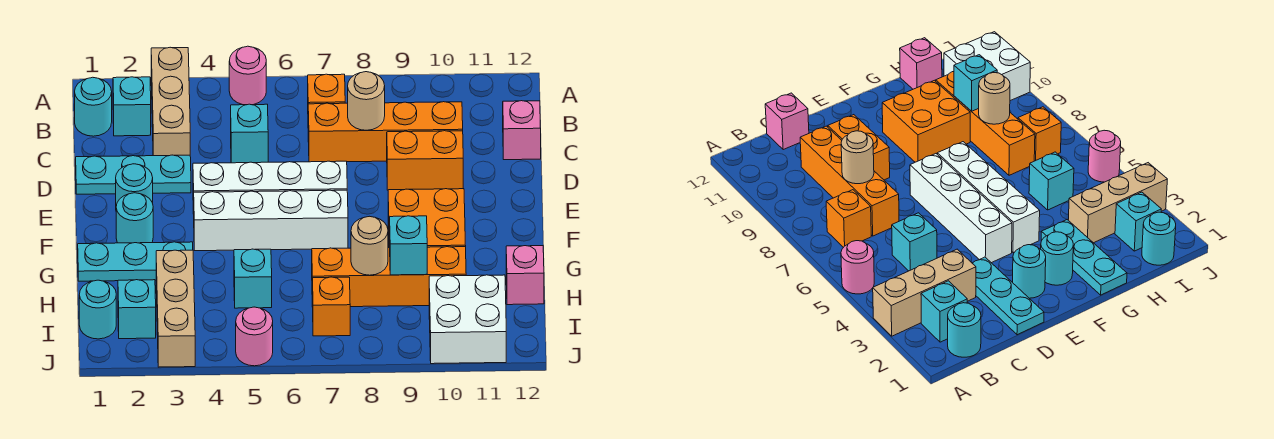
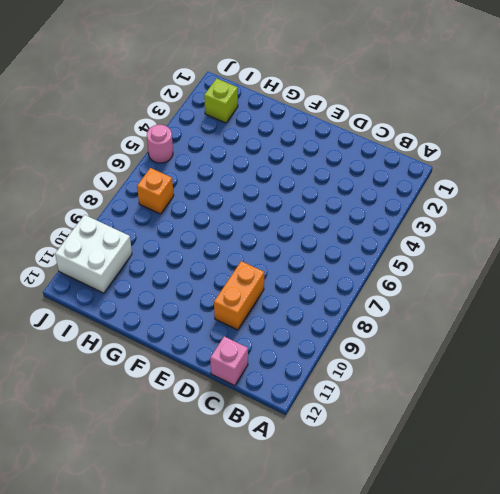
lime brick I2 level 1 -> cyan brick I2 level 1
none -> tan brick A3:C3 level 1
none -> pink round brick A5 level 1
none -> cyan round brick B1 level 1

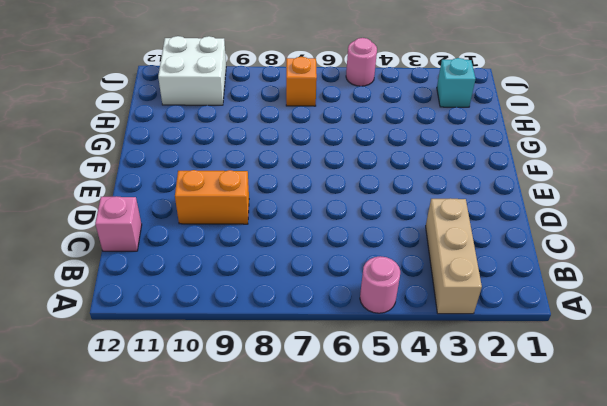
none -> cyan round brick B1 level 1
none -> cyan brick B2 level 1
none -> orange brick B7 level 1

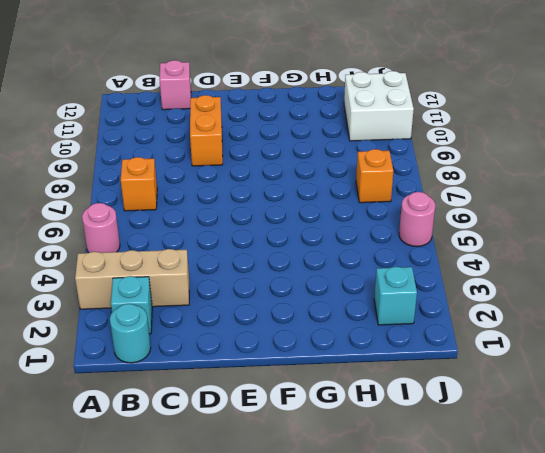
none -> cyan brick C5 level 1
none -> orange brick C7:C10 level 1
none -> cyan plate D1:D3 level 1

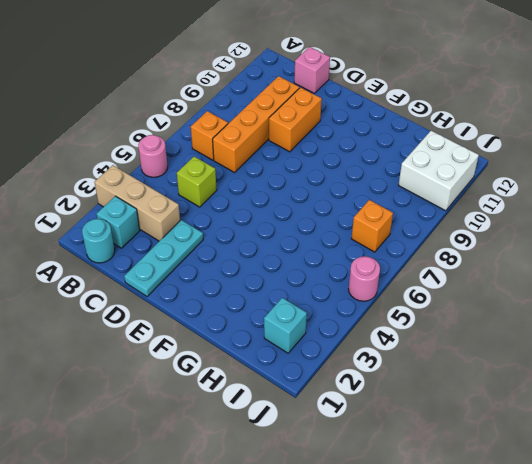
lime brick C5 level 1 -> cyan brick C5 level 1
none -> cyan round brick E2 level 1
none -> white brick E4:E7 level 1
none -> cyan round brick F2 level 1

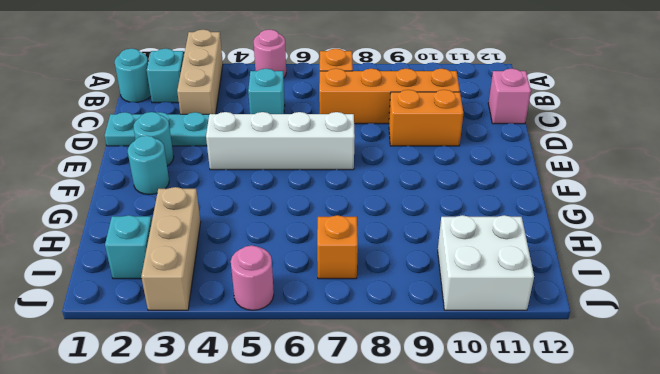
none -> white brick F4:F7 level 1
none -> orange brick F9:G10 level 1
none -> cyan plate G1:G3 level 1

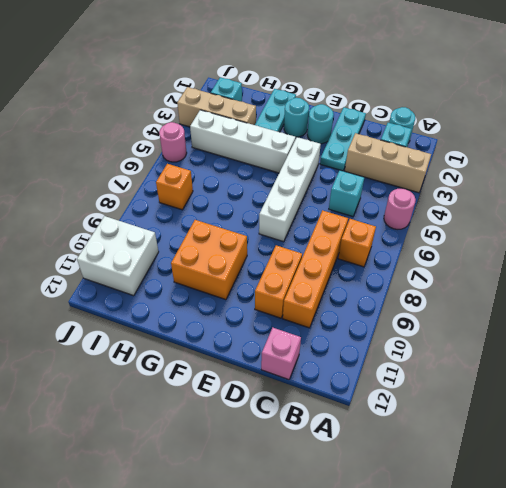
white brick F4:I4 level 1 -> white brick F4:F7 level 1
none -> cyan brick H5 level 1
none -> orange brick H7:H10 level 1
none -> pink brick H12 level 1

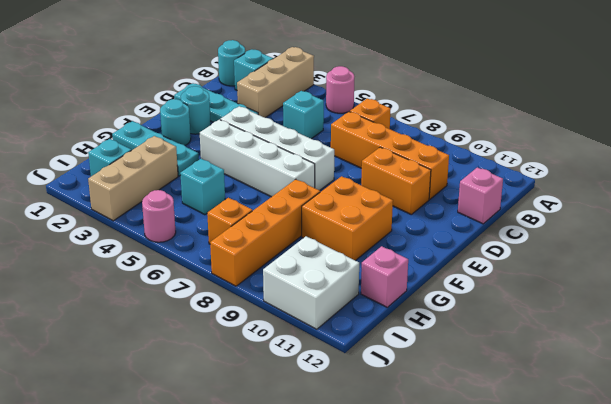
orange brick G8:J8 level 1 -> orange brick H7:H10 level 1
none -> cyan round brick I1 level 1
none -> tan round brick C8 level 2
none -> tan round brick H8 level 2

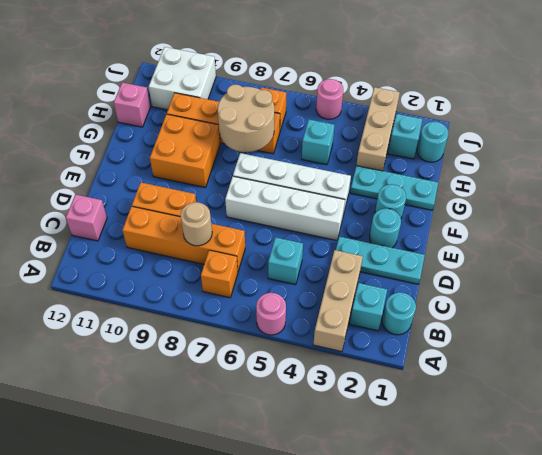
tan round brick G7:H8 level 2 -> tan round brick H8 level 2
none -> cyan brick H9 level 2

